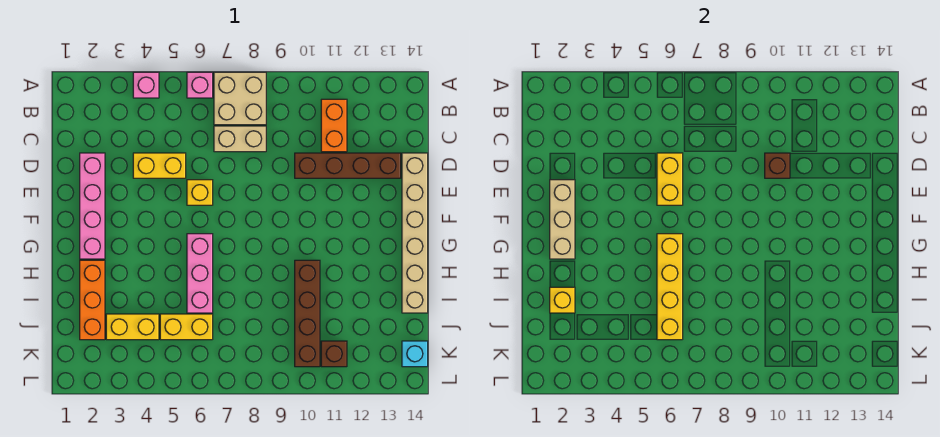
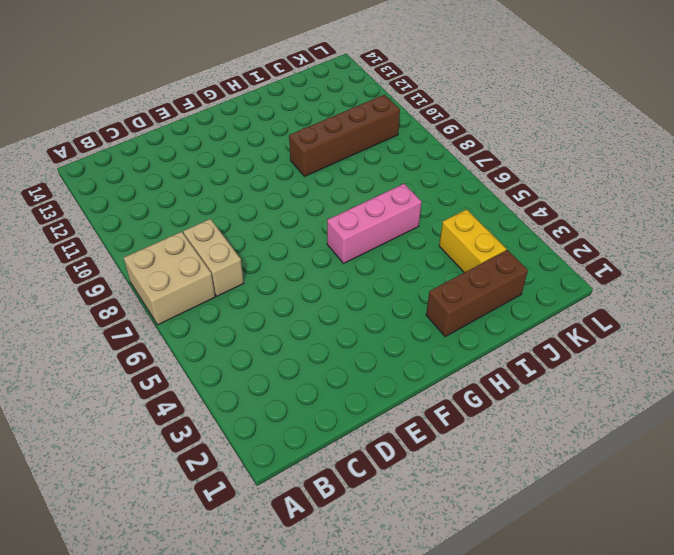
brown brick H2:J2 level 1 -> orange brick H2:J2 level 1
none -> pink brick A4 level 1
none -> pink brick A6 level 1
none -> orange brick B11:C11 level 1

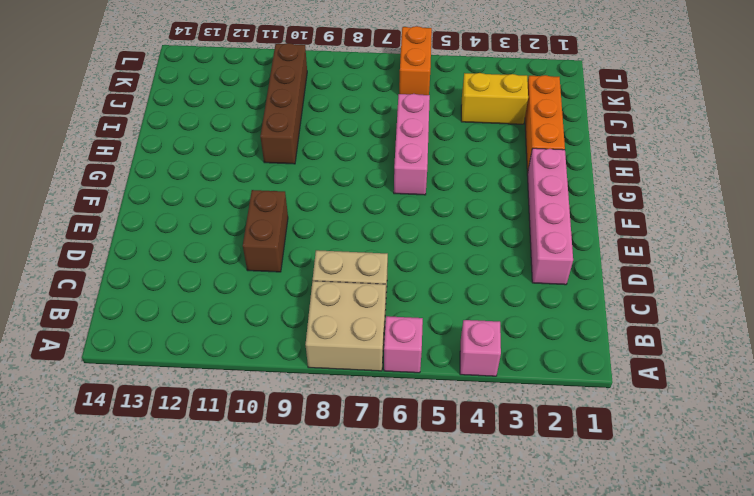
brown brick D10:E10 level 1 -> brown brick D10:D13 level 1
orange brick K6:L6 level 1 -> orange brick B11:C11 level 1
none -> yellow brick D4:D5 level 1
none -> tan brick D14:I14 level 1
none -> yellow brick E6 level 1

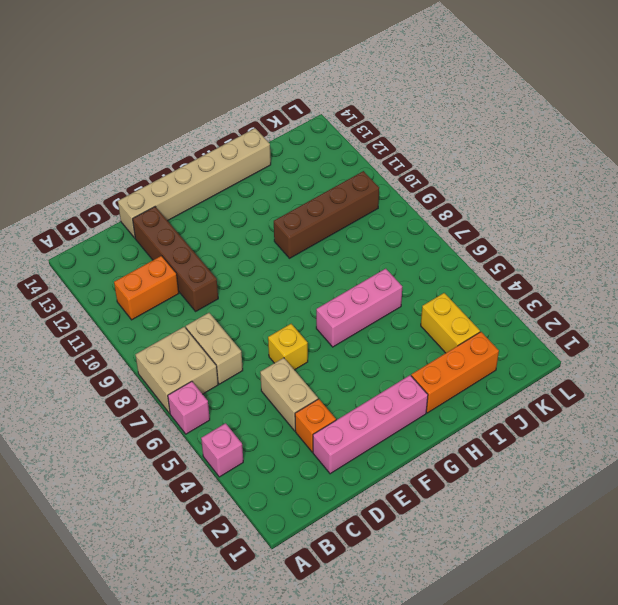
orange brick D3 level 1 -> none
tan brick D4:D5 level 1 -> yellow brick D4:D5 level 1
none -> yellow brick J5:J6 level 1
none -> brown brick K11 level 1
none -> cyan brick K14 level 1

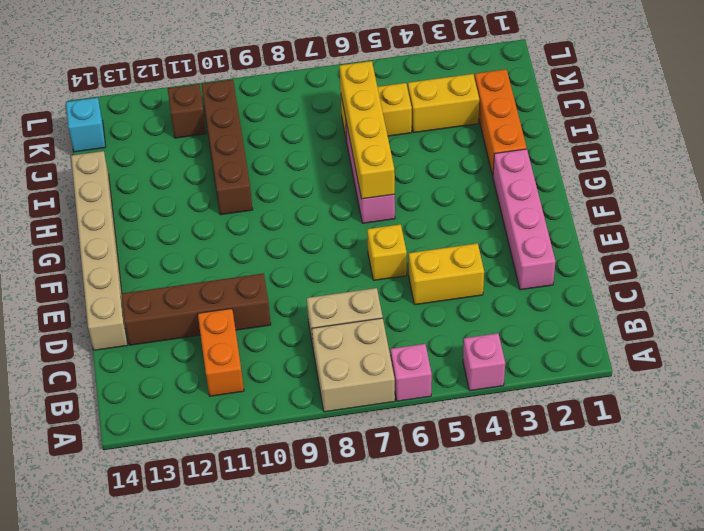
none -> yellow brick D6:E6 level 2
none -> brown brick D10 level 2
none -> tan brick E2:G2 level 2

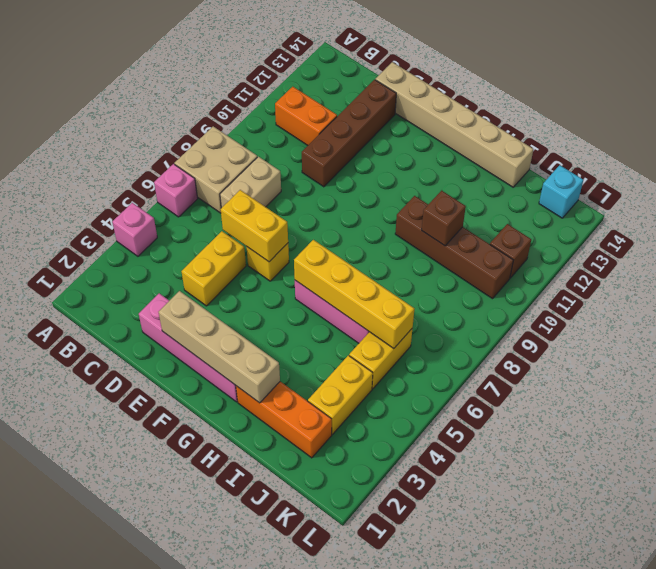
tan brick E2:H2 level 2 -> tan brick E2:G2 level 2
brown brick I10 level 2 -> brown brick D10 level 2
none -> yellow brick I2 level 2

